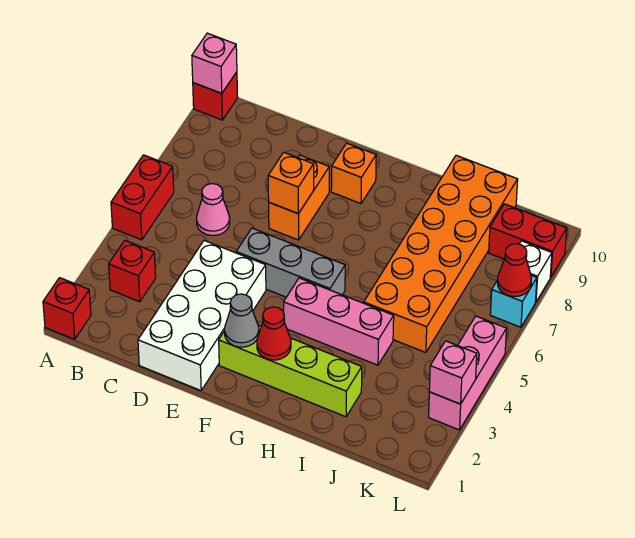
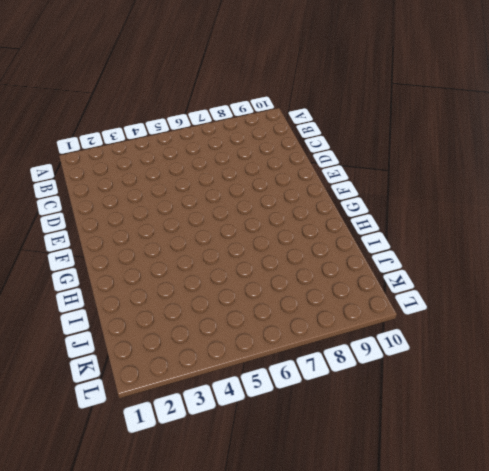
none -> red brick A1 level 1
none -> red brick A5:A6 level 1
none -> red brick A10 level 1

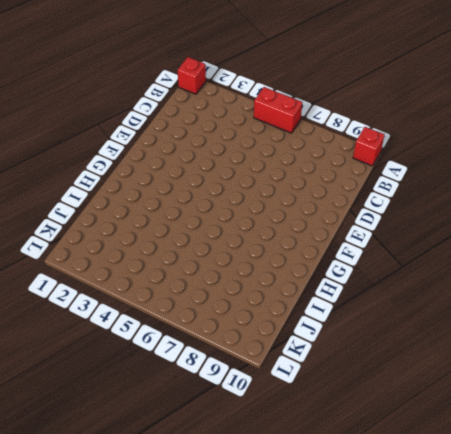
none -> red brick B3 level 1
none -> pink cone C6 level 1
none -> white brick D1:E4 level 1

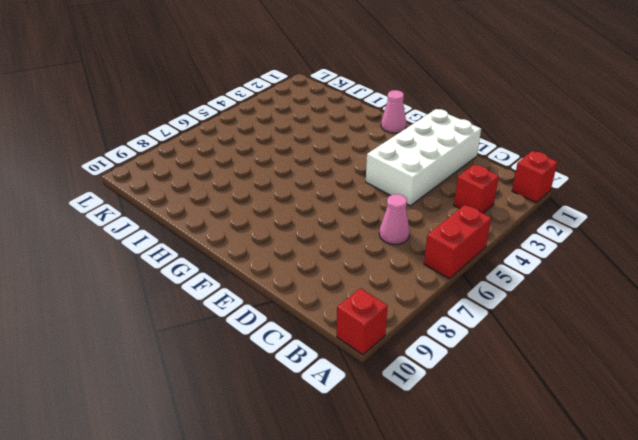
pink cone G1 level 1 -> none
none -> grey brick E5:G5 level 1
none -> orange brick E7:E8 level 1
none -> lime brick F2:I2 level 1

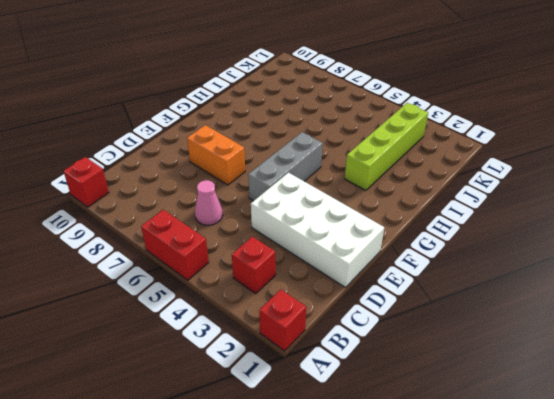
lime brick H3:K3 level 1 -> lime brick F2:I2 level 1
none -> orange brick F9 level 1
none -> pink brick G4:I4 level 1
none -> orange brick I5:J10 level 1

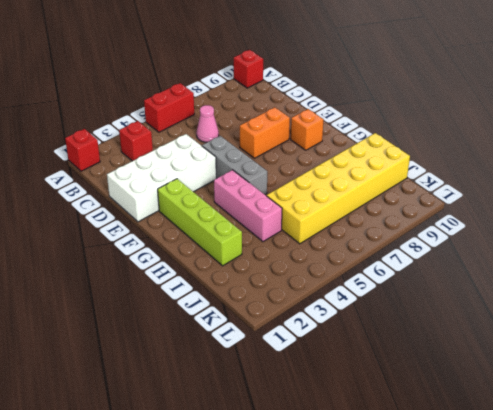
yellow brick I5:J10 level 1 -> orange brick I5:J10 level 1
none -> red brick K9:L9 level 1
none -> pink brick L3:L5 level 1
none -> cyan brick L7 level 1

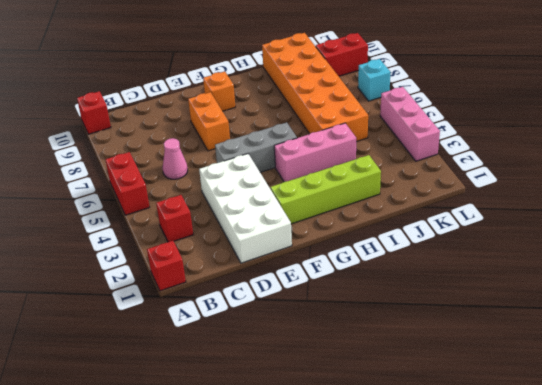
none -> white brick L8 level 1
none -> pink brick A10 level 2
none -> orange brick E7 level 2

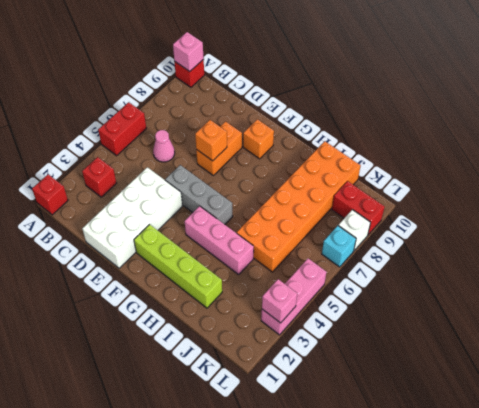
none -> grey cone F2 level 2
none -> red cone G2 level 2
none -> red cone L7 level 2

